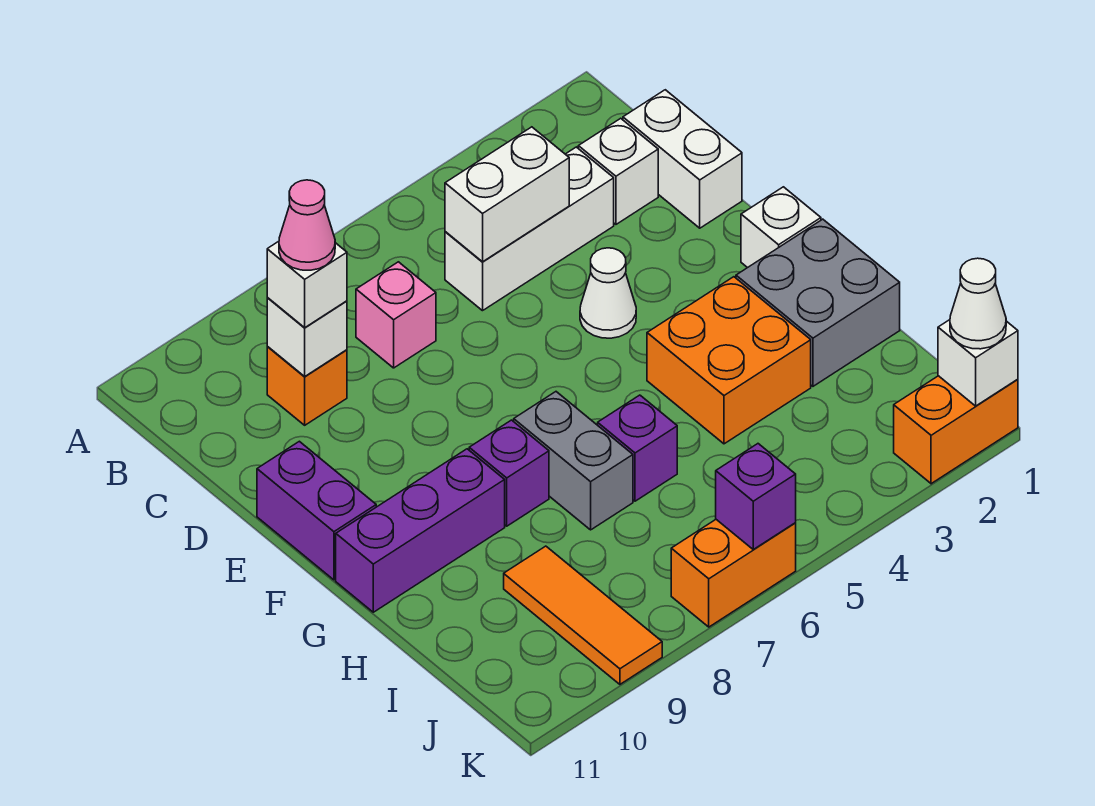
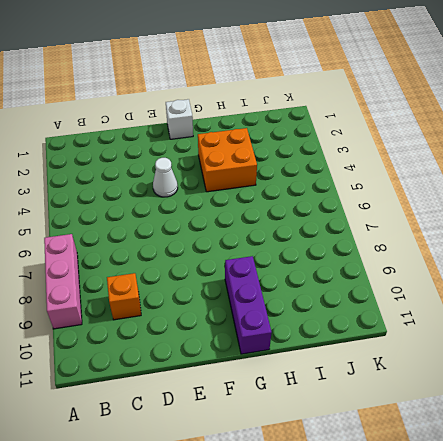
pink brick A7:A9 level 1 -> none
none -> white brick C1:D1 level 1
none -> white brick C2 level 1
none -> white brick C3:C5 level 1

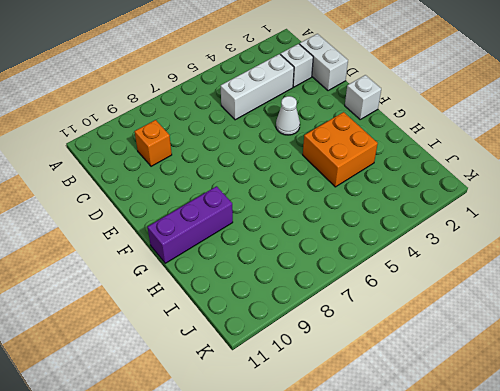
none -> pink brick C7 level 1
none -> purple brick E11:F11 level 1
none -> grey brick G1:H2 level 1

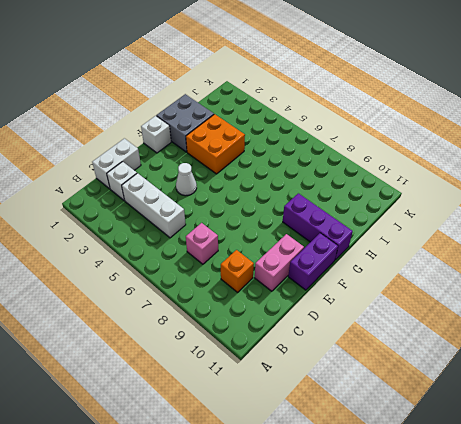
pink brick D10:E10 level 1 -> none
none -> grey brick G7:H7 level 1
none -> purple brick G8 level 1
none -> purple brick H6 level 1

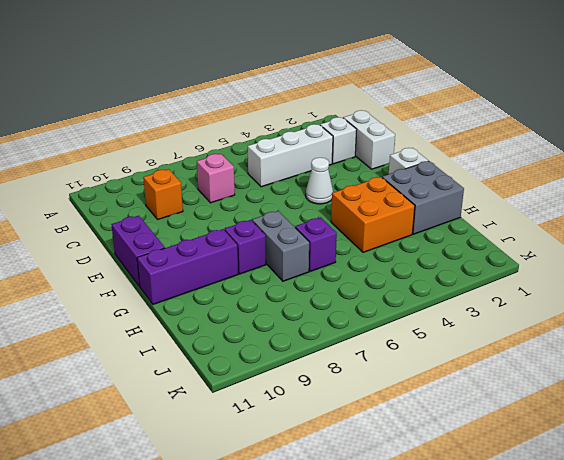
none -> orange tile I9:K9 level 1
none -> orange brick K1:K2 level 1
none -> orange brick K6:K7 level 1

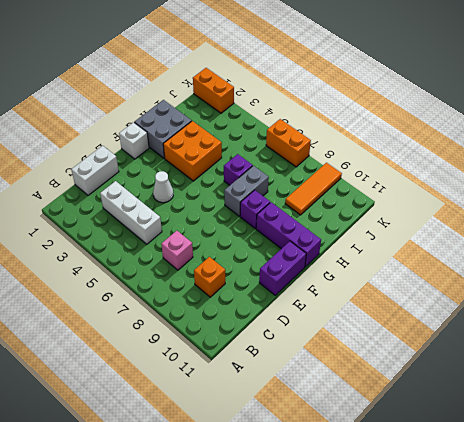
none -> white brick C2 level 1
none -> white brick C4:C5 level 2
none -> white brick C9 level 2

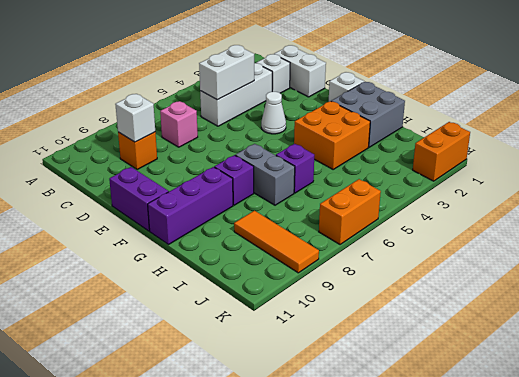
none -> white brick K1 level 2
none -> purple brick K6 level 2
none -> white brick C9 level 3

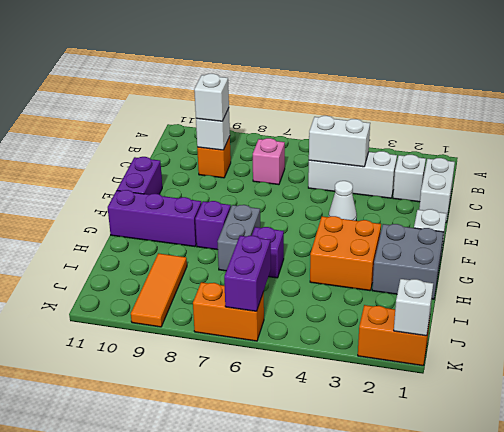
purple brick J6:K6 level 2 -> purple brick K6 level 2
none -> white cone K1 level 3
none -> pink cone C9 level 4

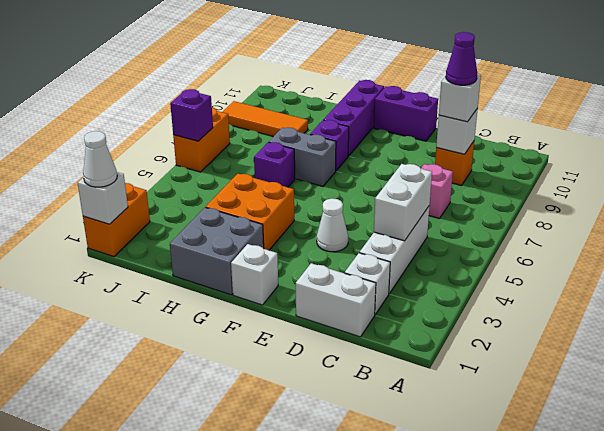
purple cone C9 level 4 -> pink cone C9 level 4

